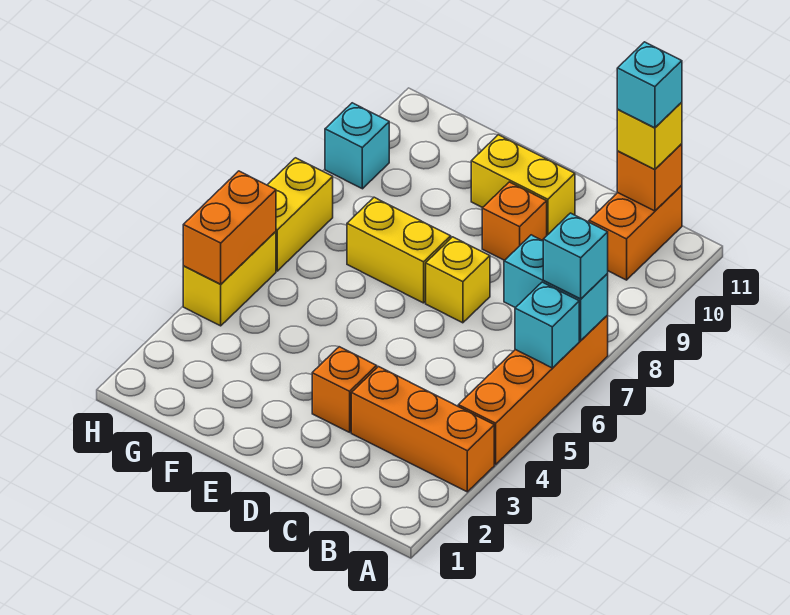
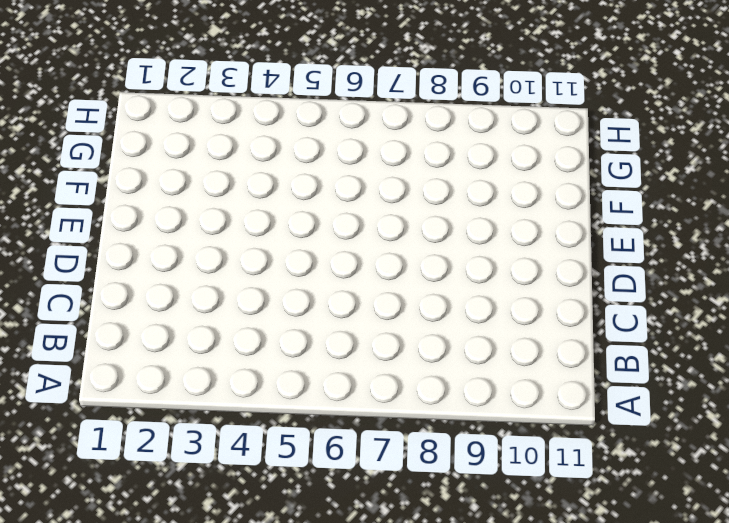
none -> orange brick A3:C3 level 1
none -> orange brick A4:A7 level 1
none -> orange brick B10:B11 level 1

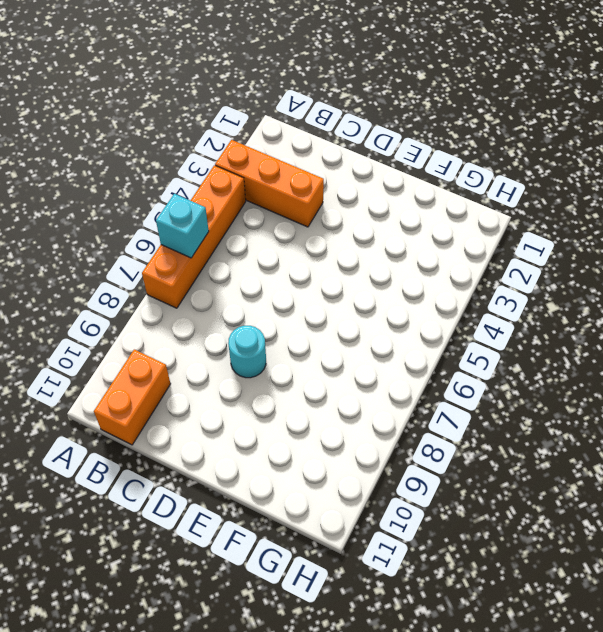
cyan round brick D8 level 1 -> none
none -> orange brick D3 level 1
none -> yellow brick D7 level 1
none -> orange brick D9 level 1

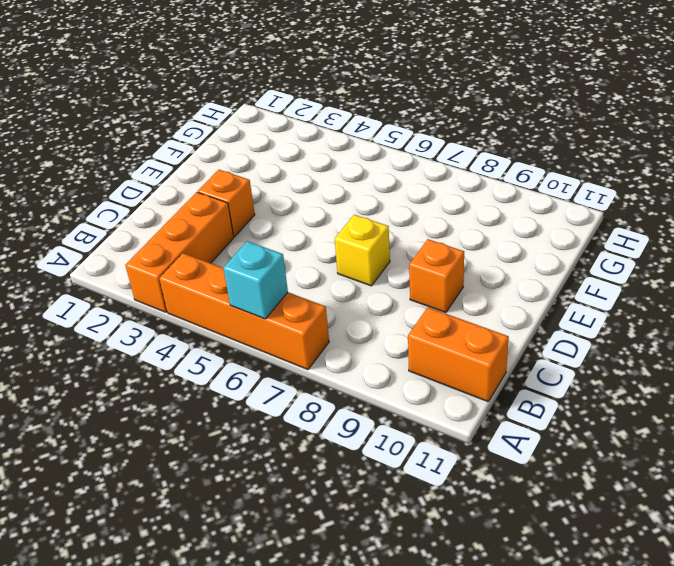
none -> yellow brick D10:E10 level 1
none -> yellow brick E7:F7 level 1
none -> yellow brick H4:H5 level 1

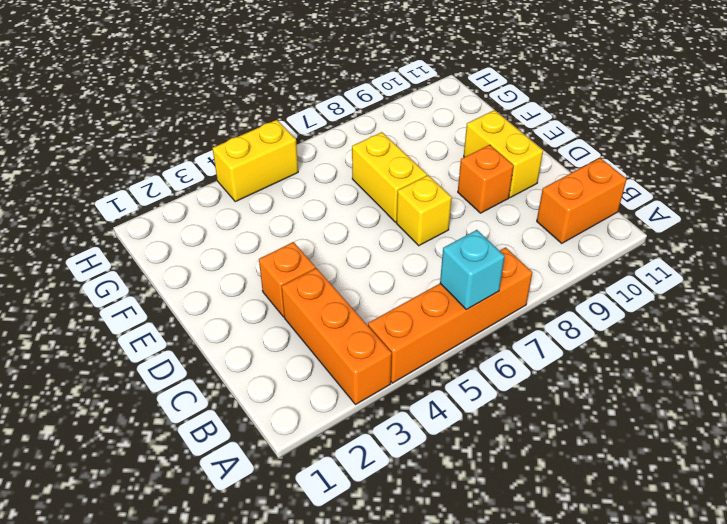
none -> yellow brick H6:H7 level 1
none -> cyan brick H9 level 1
none -> cyan brick A7:B7 level 2

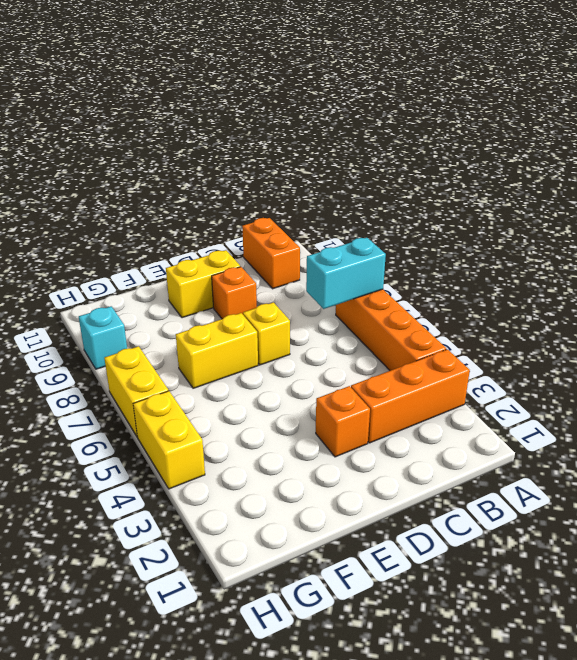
none -> cyan brick A6 level 2
none -> orange brick B11 level 2
none -> orange brick H4:H5 level 2

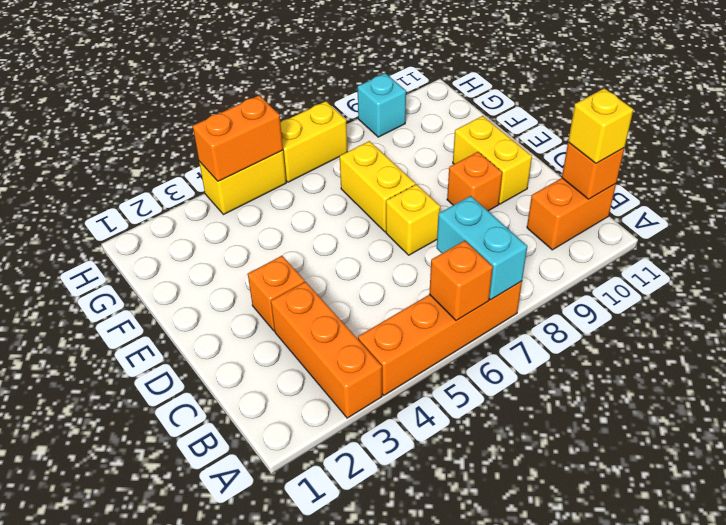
orange brick A6 level 2 -> cyan brick A6 level 2
none -> cyan brick A7 level 3
none -> cyan brick B11 level 4

